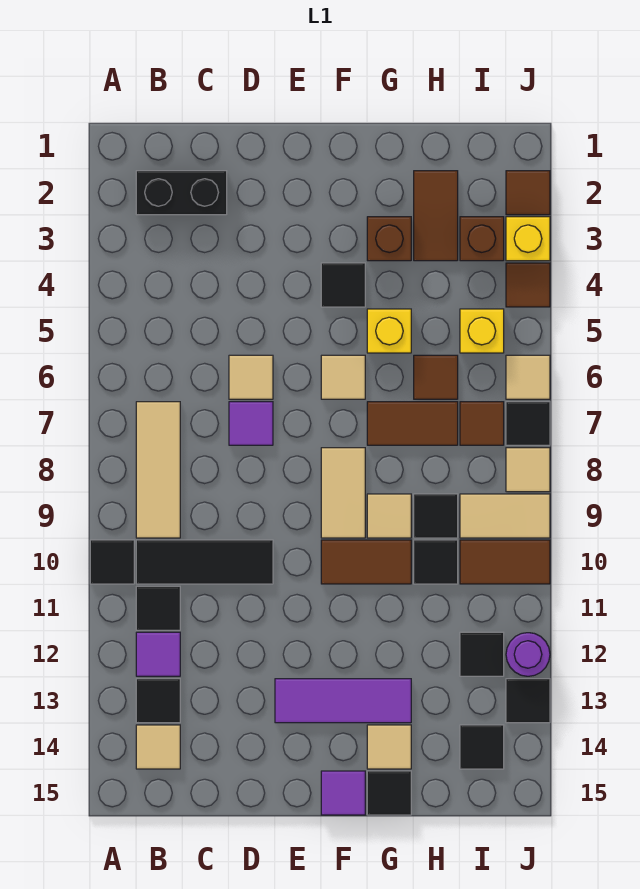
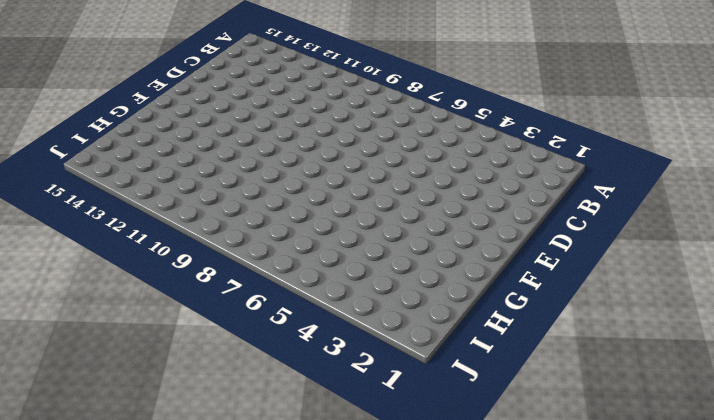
none -> black tile A10 level 1
none -> black brick B2:C2 level 1
none -> tan tile B7:B9 level 1
none -> black tile B10:D10 level 1

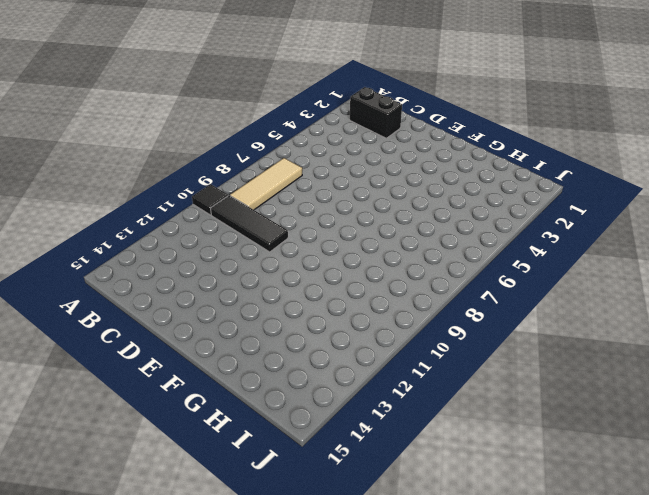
none -> black tile B11 level 1
none -> purple tile B12 level 1
none -> black tile B13 level 1
none -> tan tile B14 level 1

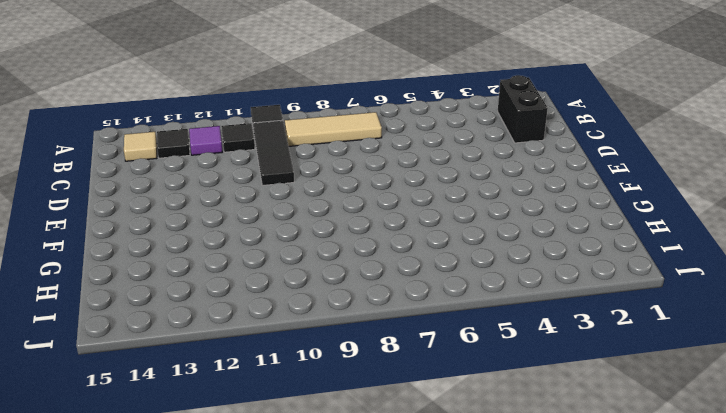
none -> tan tile D6 level 1
none -> purple tile D7 level 1
none -> purple tile E13:G13 level 1
none -> black tile F4 level 1

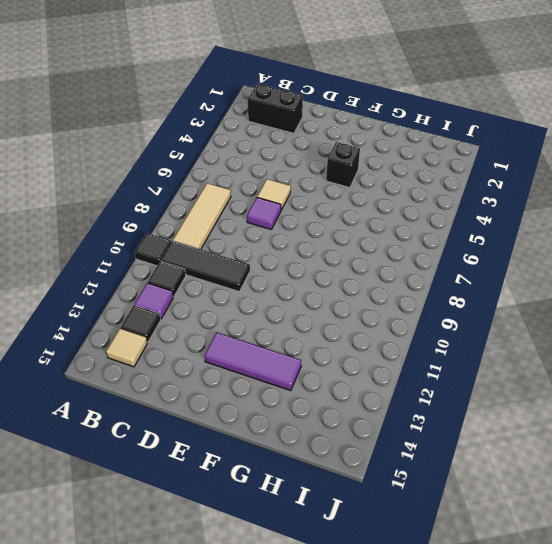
black brick F4 level 1 -> black tile F4 level 1
none -> tan tile F6 level 1
none -> tan tile F8:F9 level 1
none -> brown tile F10:G10 level 1
none -> purple tile F15 level 1

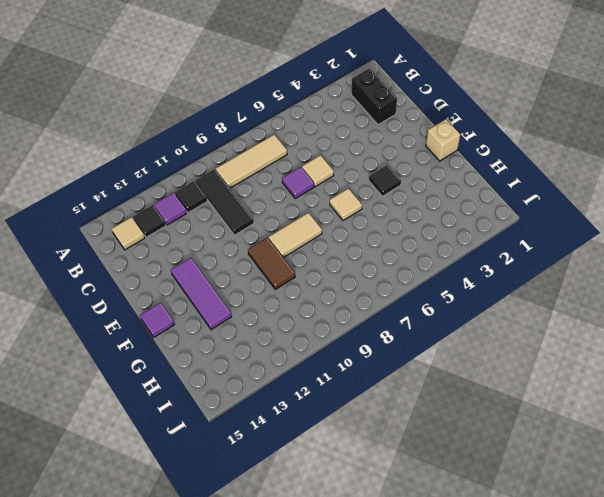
tan brick F1 level 1 -> none
none -> black tile A10 level 1
none -> brown brick G3 level 1
none -> yellow brick G5 level 1
none -> brown tile G7:H7 level 1

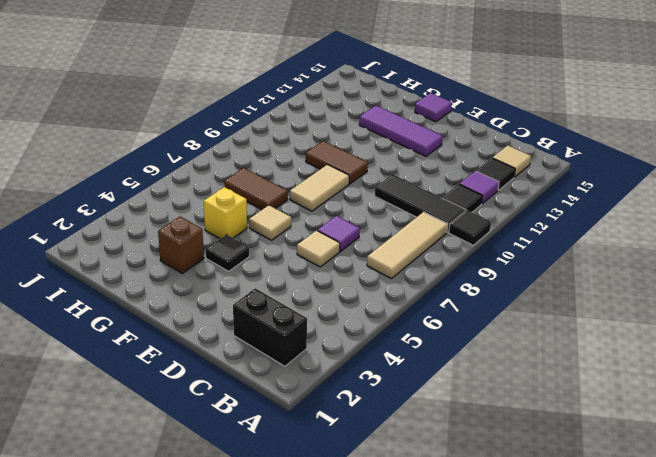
none -> tan tile G9 level 1
none -> tan tile G14 level 1
none -> black tile G15 level 1
none -> brown tile H2:H3 level 1

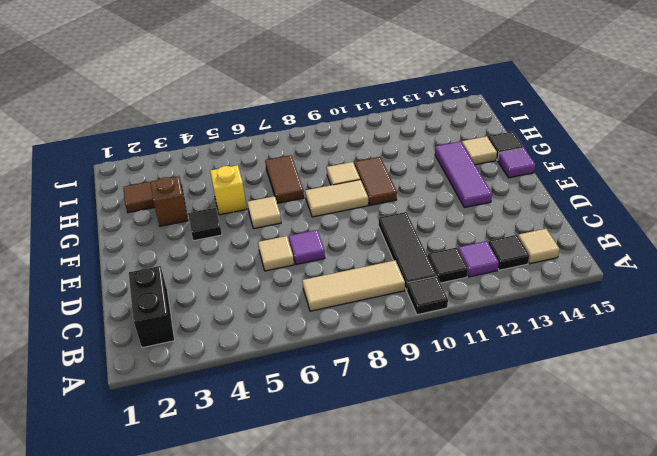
none -> brown tile H6 level 1
none -> black tile H9 level 1
none -> black tile H10 level 1
none -> brown brick I3 level 1

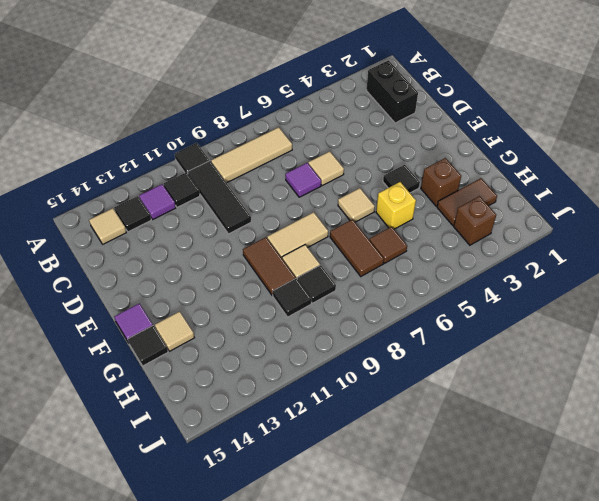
none -> purple tile E13:G13 level 1
none -> yellow brick I5 level 1
none -> brown tile I7 level 1
none -> tan tile I9:J9 level 1

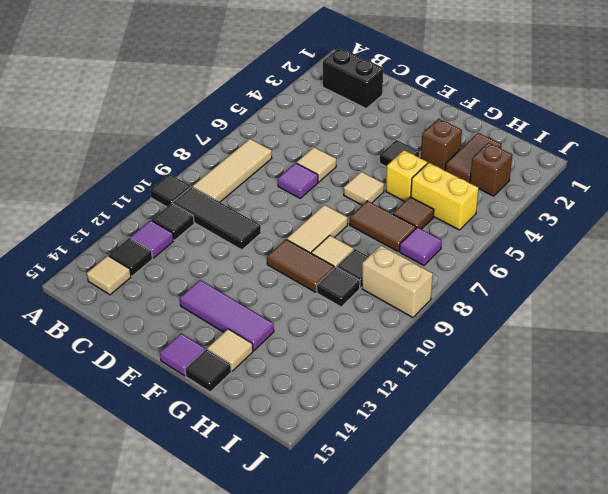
yellow brick H5:I5 level 1 -> yellow brick I5 level 1
purple tile I7 level 1 -> brown tile I7 level 1
tan brick I9:J9 level 1 -> tan tile I9:J9 level 1
none -> brown tile I10:J10 level 1
none -> black tile I12 level 1
none -> black tile I14 level 1
none -> brown tile J2 level 1

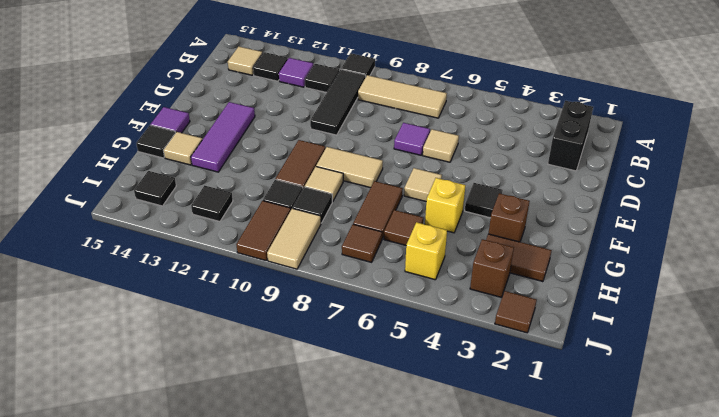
none -> yellow brick J3 level 1
none -> brown tile J4 level 1
none -> tan tile J6 level 1
none -> black tile J7 level 1

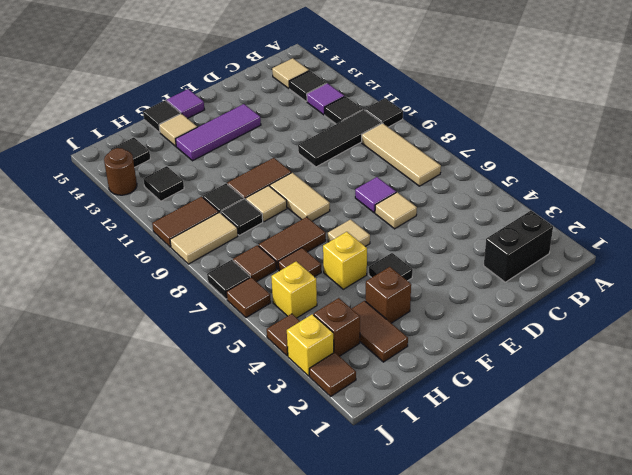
brown tile J6 level 1 -> tan tile J6 level 1
brown round brick J13 level 1 -> black tile J13 level 1
none -> tan tile J8 level 1
none -> purple round brick J12 level 1

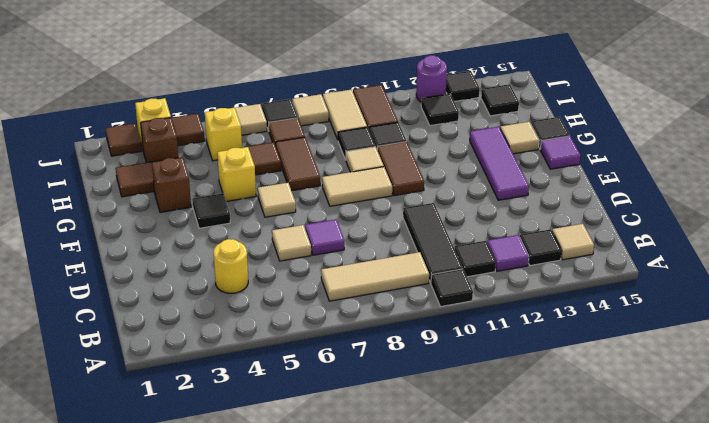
yellow round brick C4 level 1 -> none
none -> black brick B2:C2 level 1

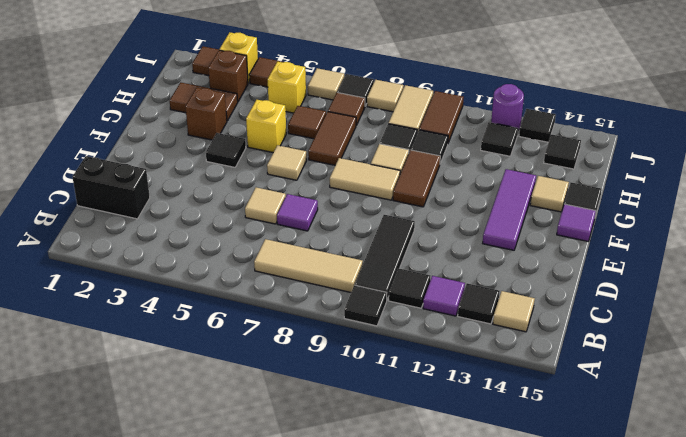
black brick C1:C2 level 1 -> black brick B2:C2 level 1

